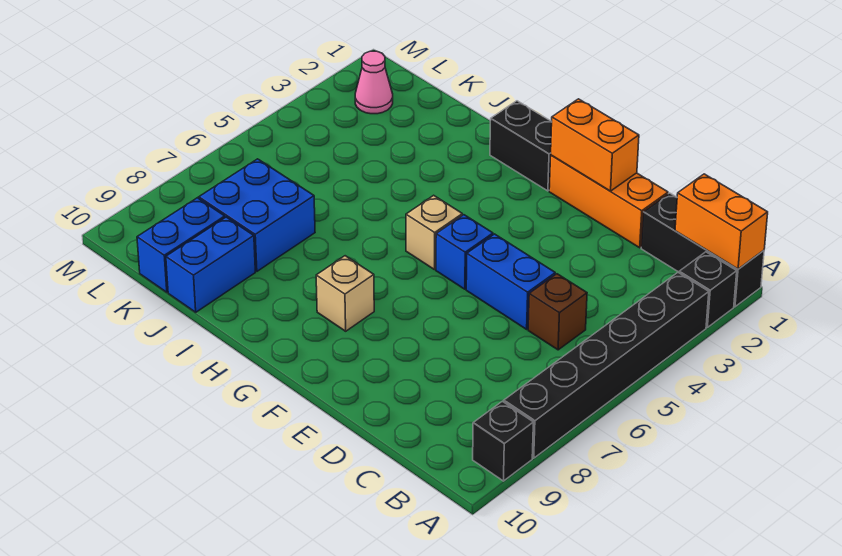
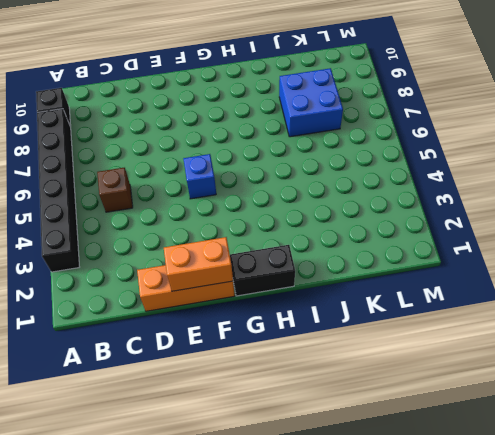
none -> black brick A1:C1 level 1
none -> black brick A2 level 1
none -> blue brick D5:E5 level 1

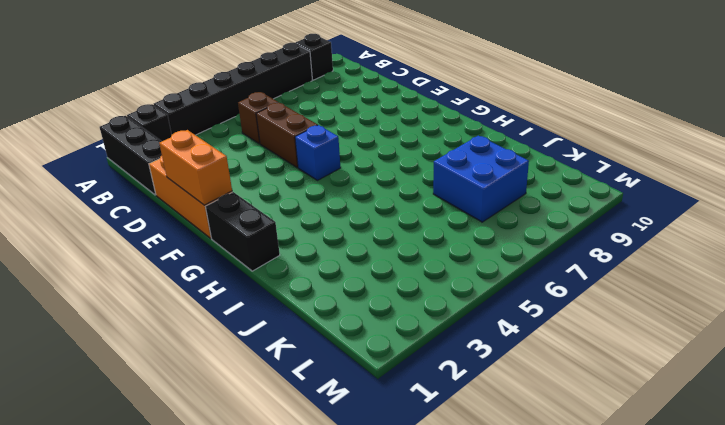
brown brick D5:E5 level 1 -> blue brick D5:E5 level 1
none -> tan brick G5 level 1
none -> tan brick G8 level 1
none -> blue brick J9:J10 level 1

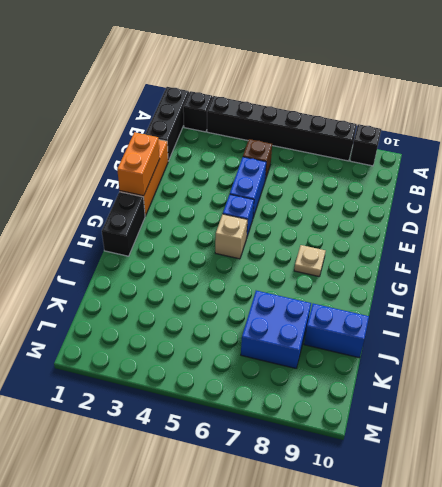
tan plate G8 level 1 -> tan brick G8 level 1
none -> blue brick K9:K10 level 1
none -> pink cone L2 level 1
none -> orange brick A1:B1 level 2

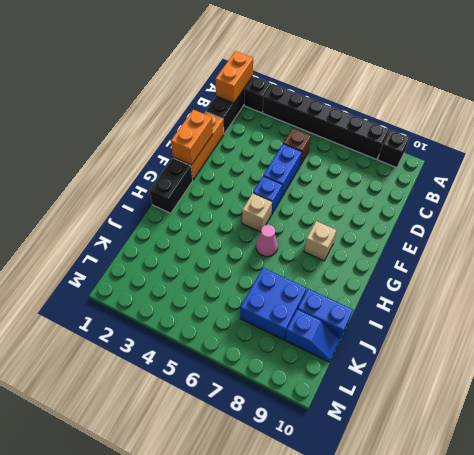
pink cone H6 level 1 -> pink cone L2 level 1
blue slope K9:K10 level 1 top 9 -> blue brick K9:K10 level 1

